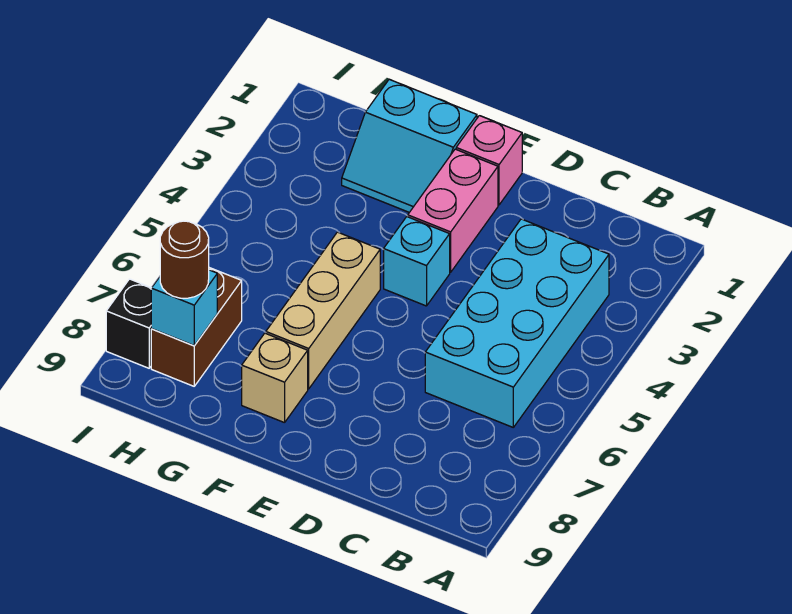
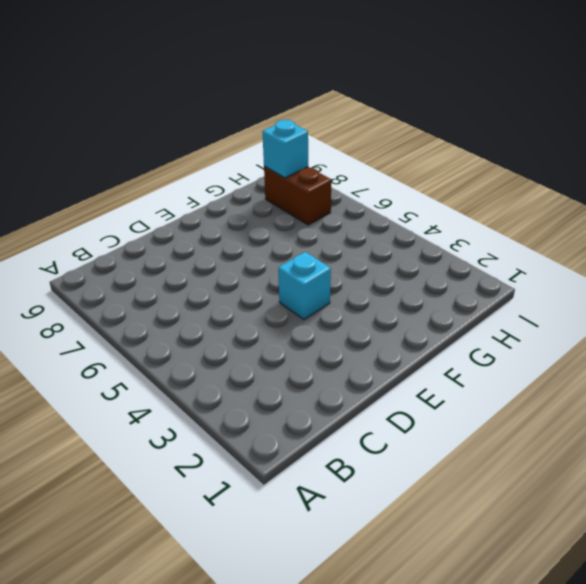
none -> cyan brick B3:C6 level 1
none -> pink brick E1 level 1

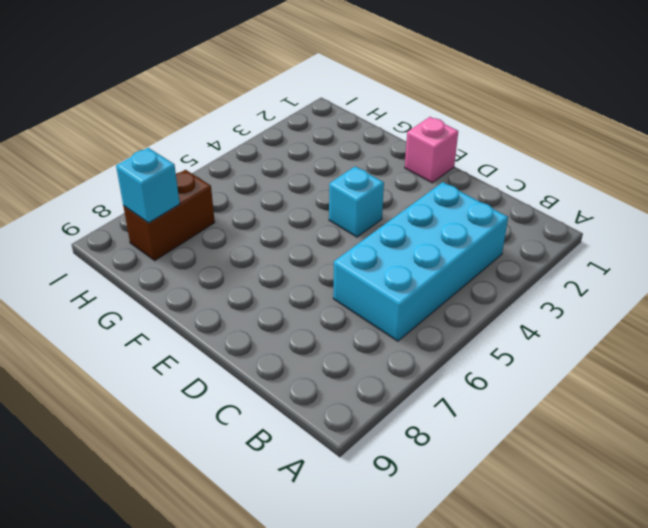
none -> pink brick E2:E3 level 1
none -> cyan slope F1:G2 level 1 top 1

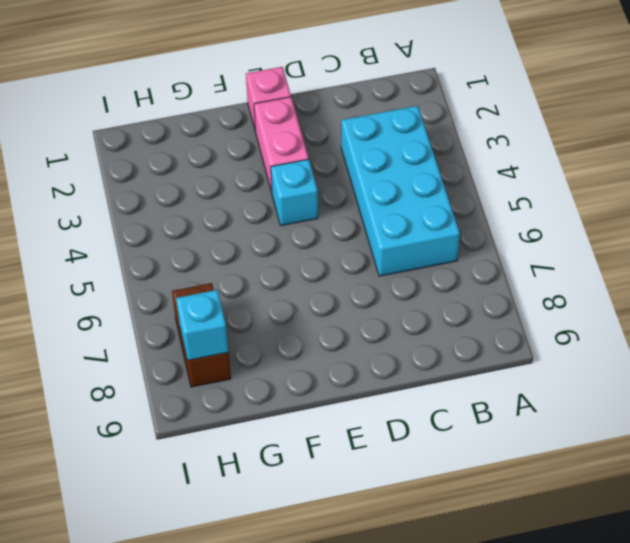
none -> cyan slope F1:G2 level 1 top 1
none -> tan brick F5:F7 level 1

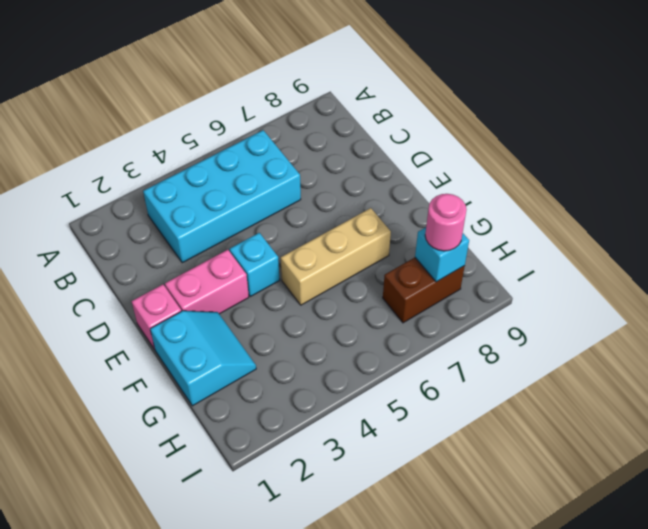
pink round brick H8 level 3 -> brown round brick H8 level 3
none -> tan brick F8 level 1
none -> black brick I8 level 1

